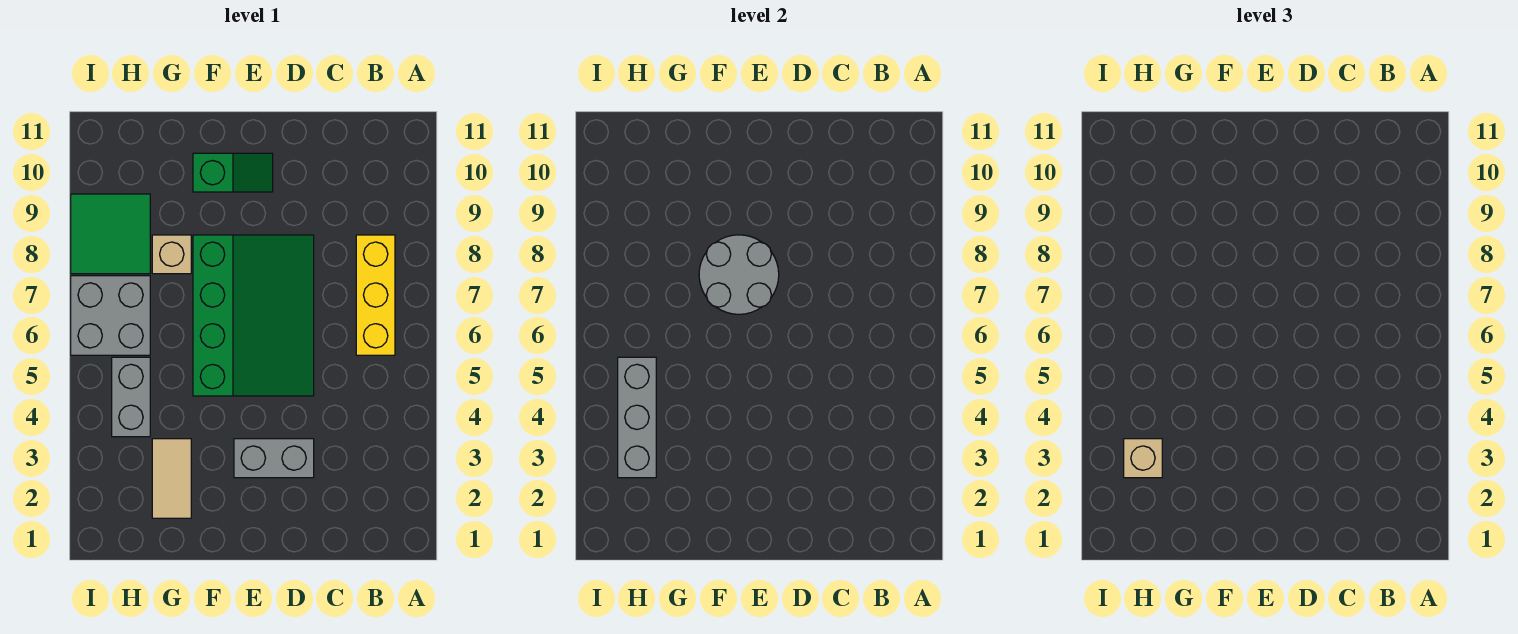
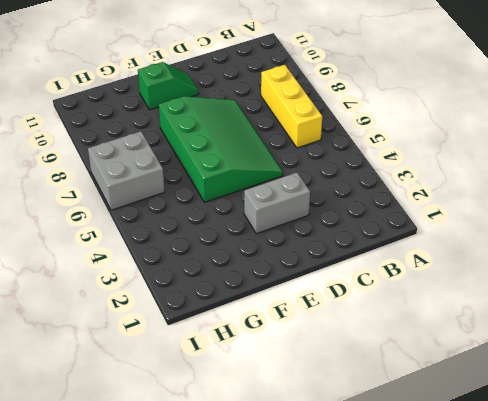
none -> tan tile G2:G3 level 1
none -> tan brick G8 level 1
none -> grey brick H4:H5 level 1

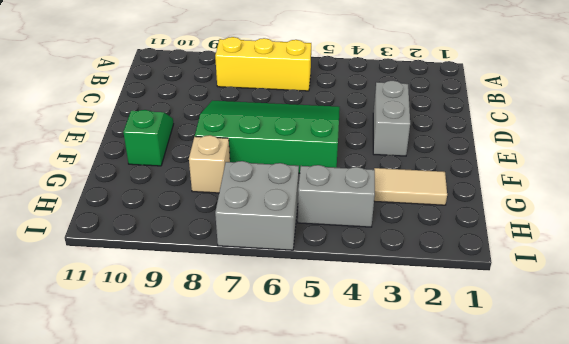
none -> green tile H8:I9 level 1
none -> grey round brick E7:F8 level 2
none -> grey brick H3:H5 level 2

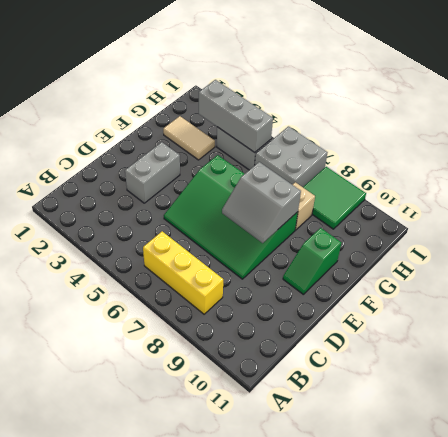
grey slope E7:F8 level 2 top F -> grey round brick E7:F8 level 2
none -> tan brick H3 level 3

